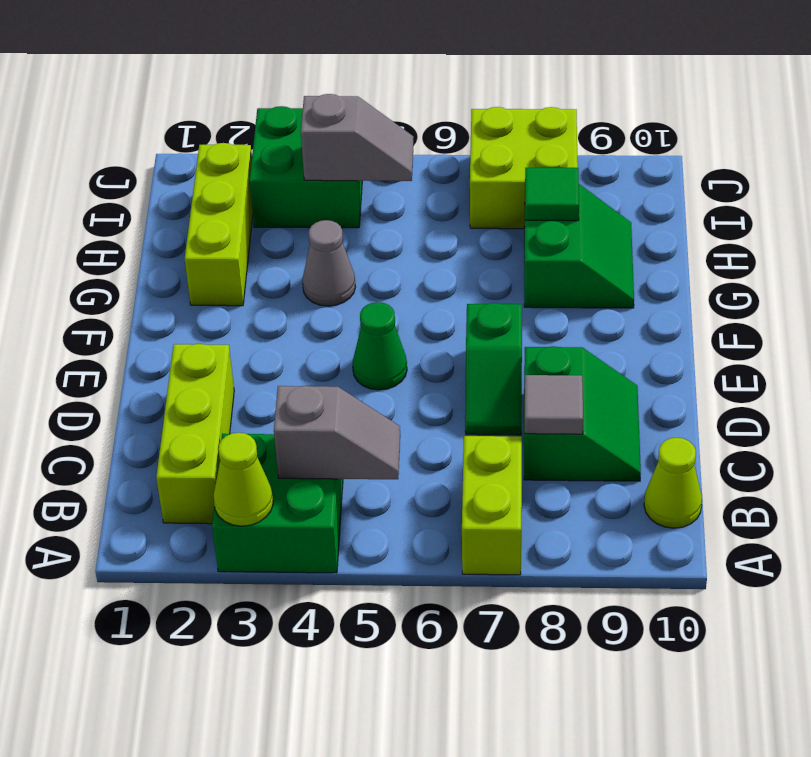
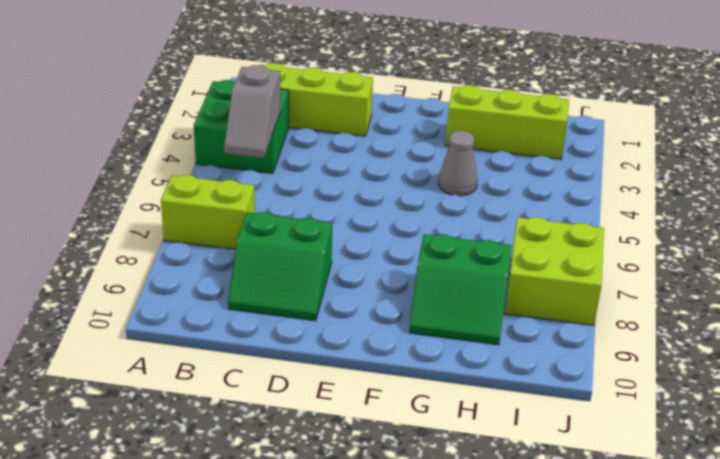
none -> lime cone B10 level 1
none -> green slope D7:E7 level 1 top E
none -> green cone E5 level 1

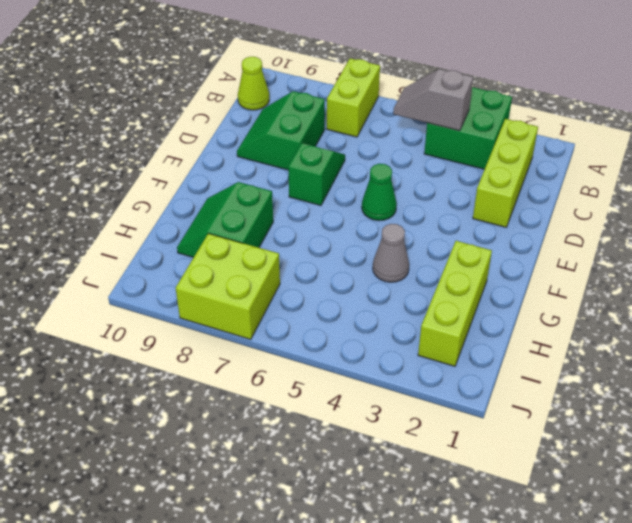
none -> green brick I3:J4 level 1
none -> lime cone A3 level 2
none -> grey tile C8 level 2

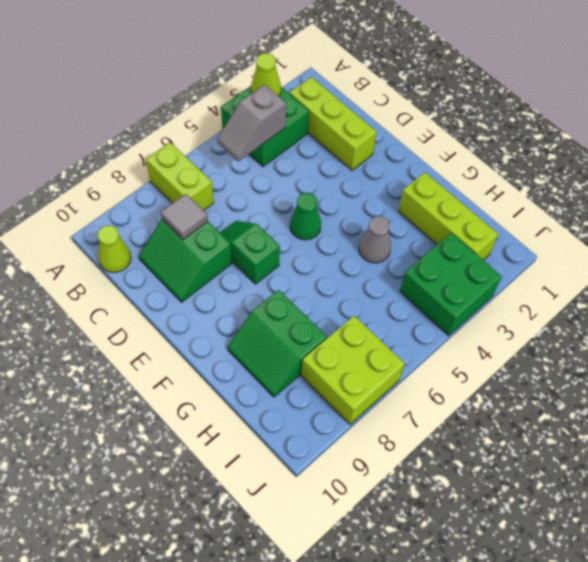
none -> green tile H8 level 2
none -> grey slope I4:I5 level 2 top 4

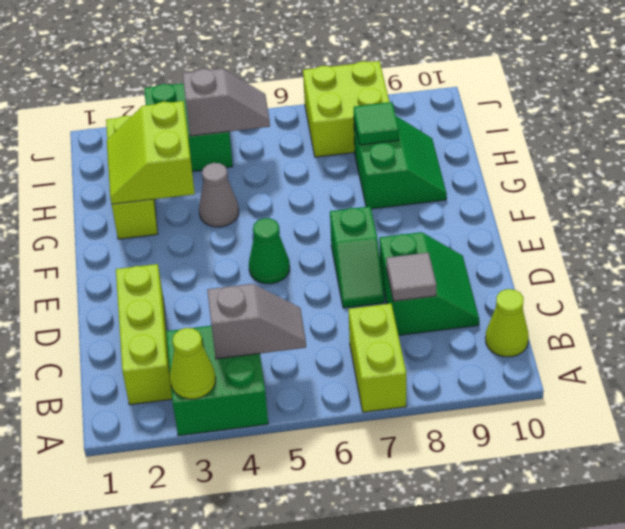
lime slope G2:H3 level 2 top 3 -> none

